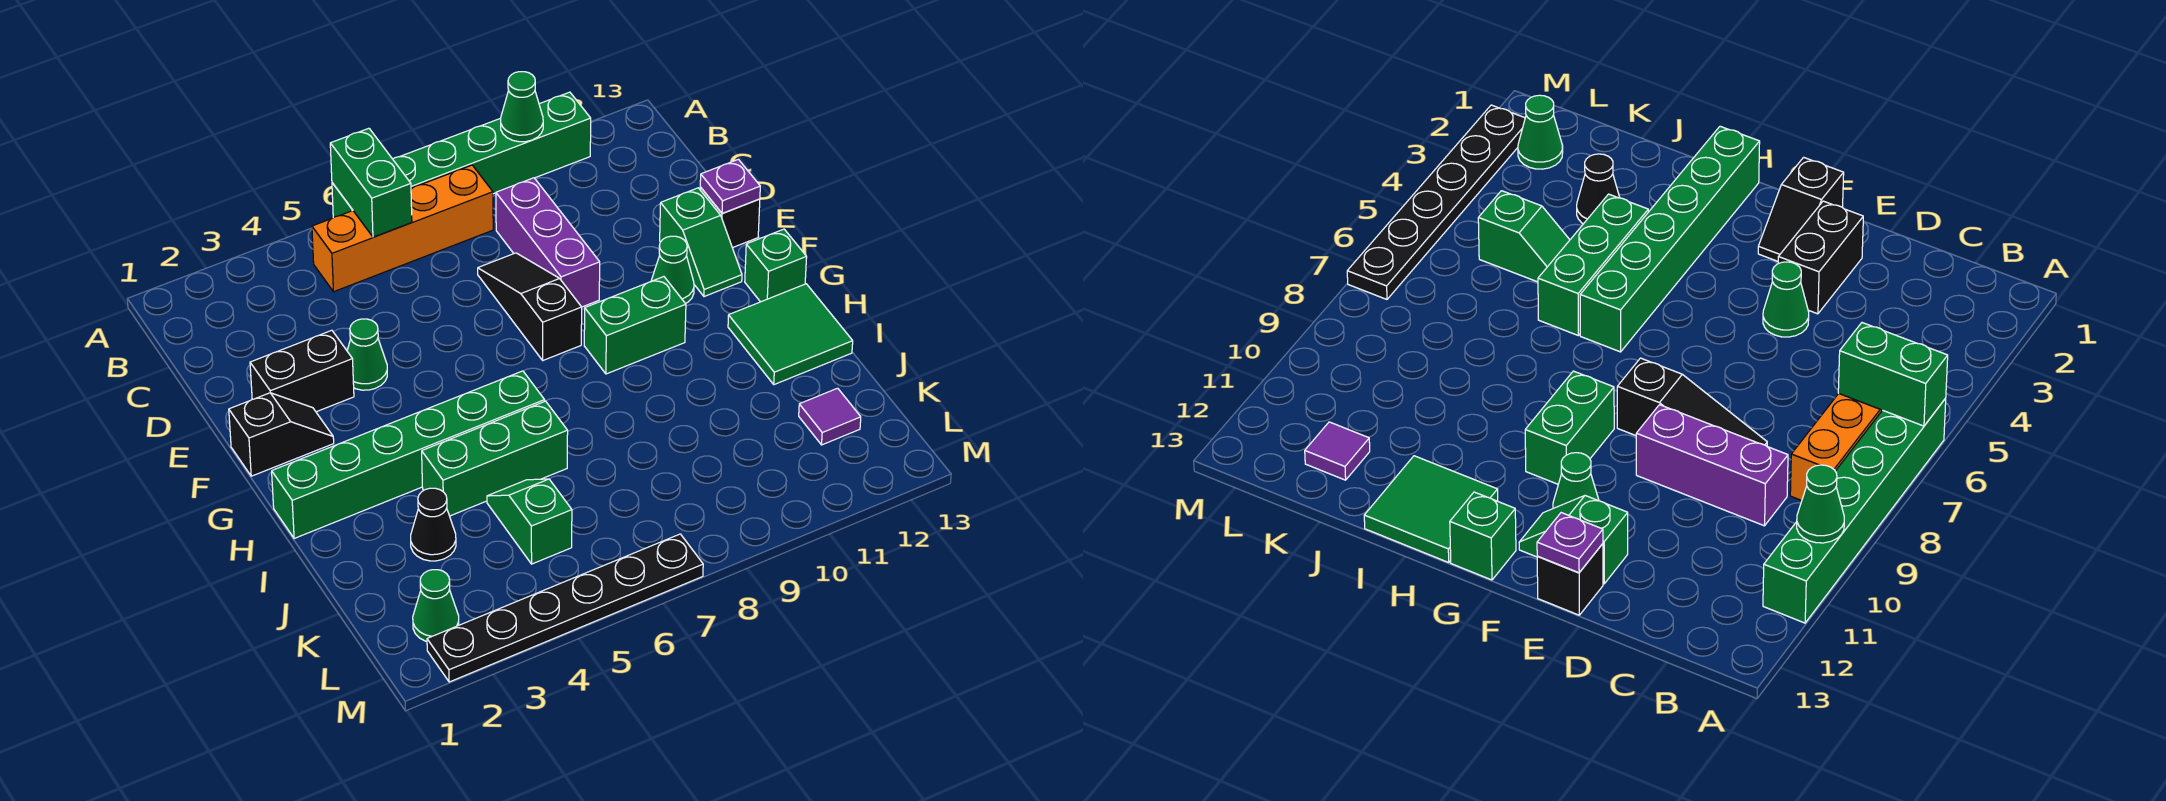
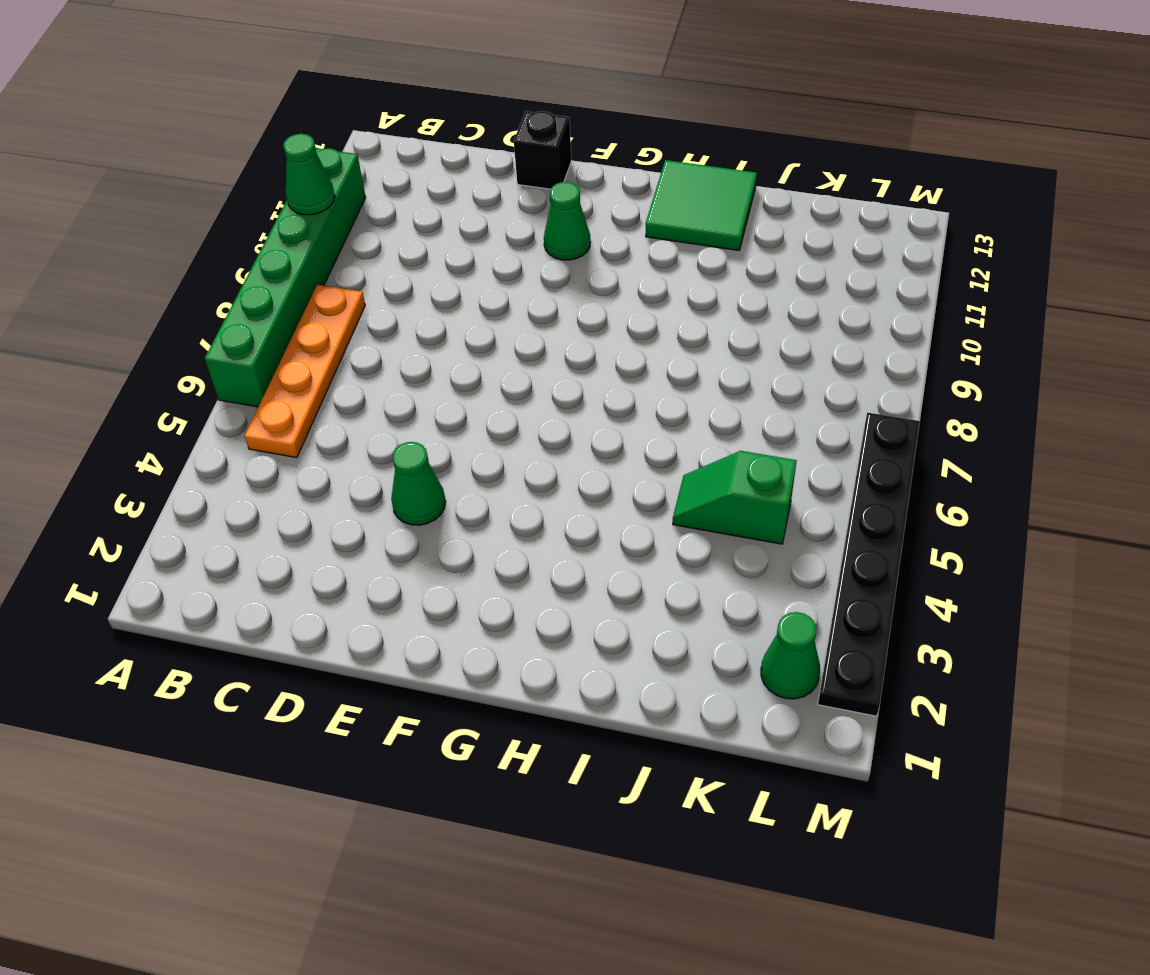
orange plate B5:B8 level 1 -> orange brick B5:B8 level 1
none -> purple brick C9:E9 level 1
none -> black slope D8:F8 level 1 top F
none -> black brick E2:E3 level 1

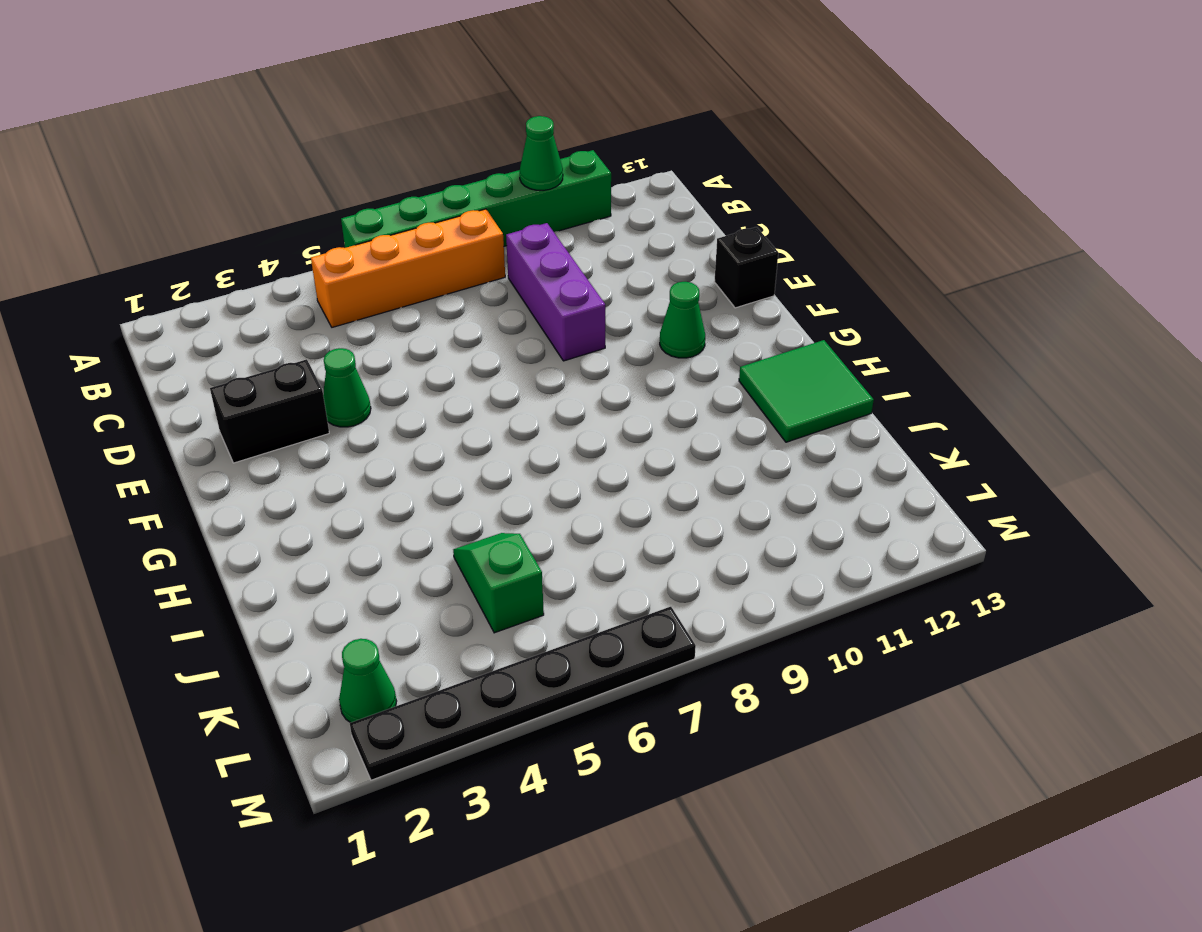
none -> black slope D8:F8 level 1 top F
none -> green slope E12:F12 level 1 top E
none -> black slope F1:F2 level 1 top 1

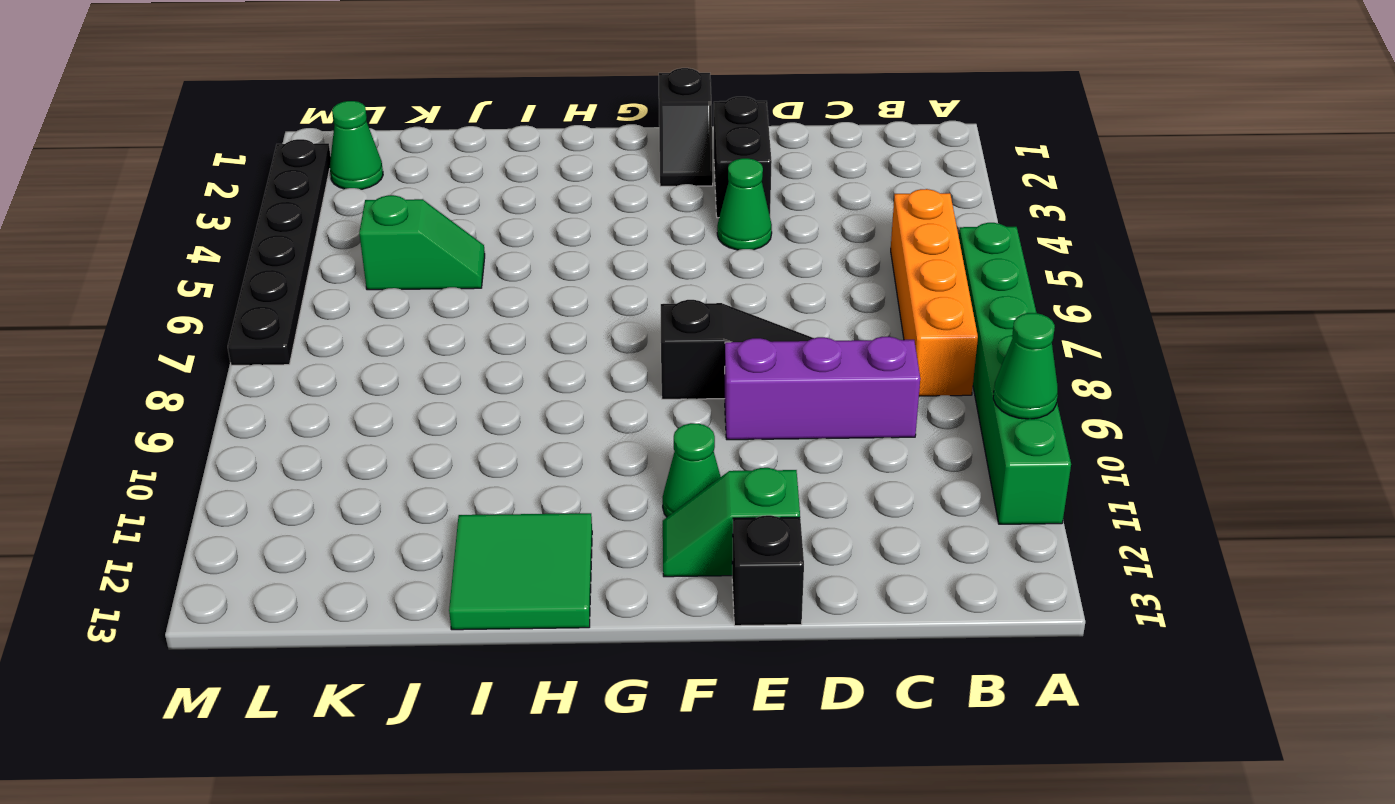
none -> green brick G9:G10 level 1
none -> green brick G13 level 1
none -> green brick H1:H6 level 1

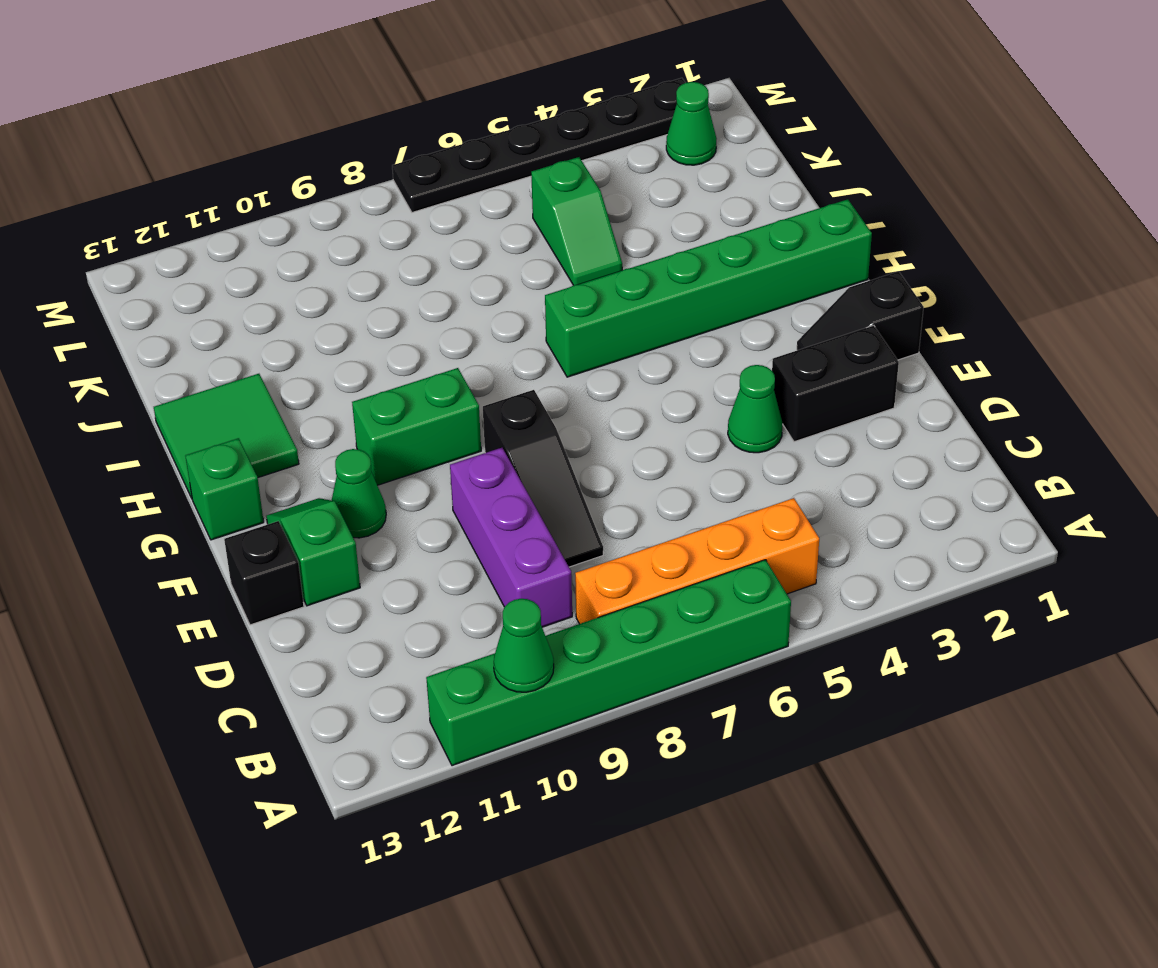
none -> green brick I4:I6 level 1
none -> black cone J3 level 1
none -> purple tile K12 level 1

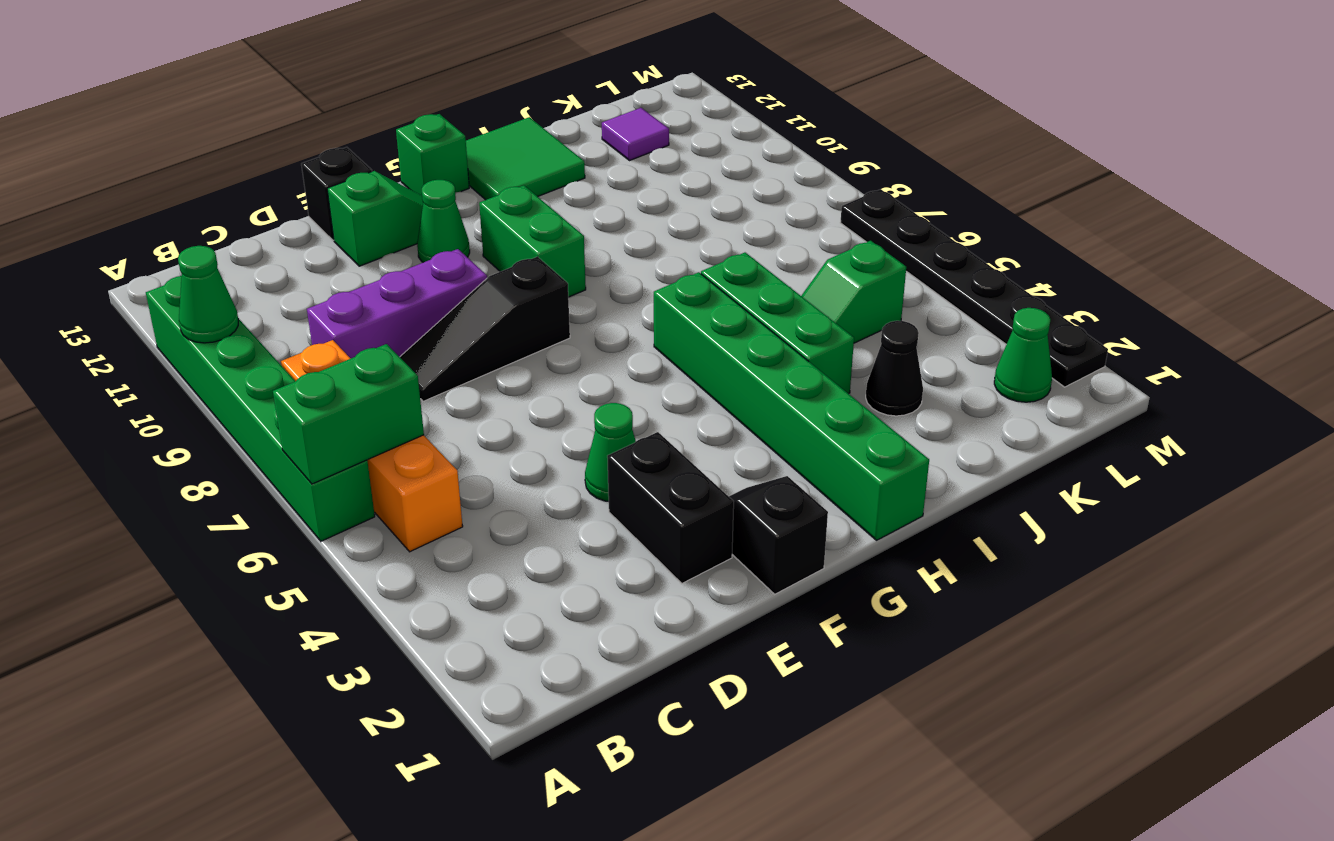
none -> purple plate E13 level 2

